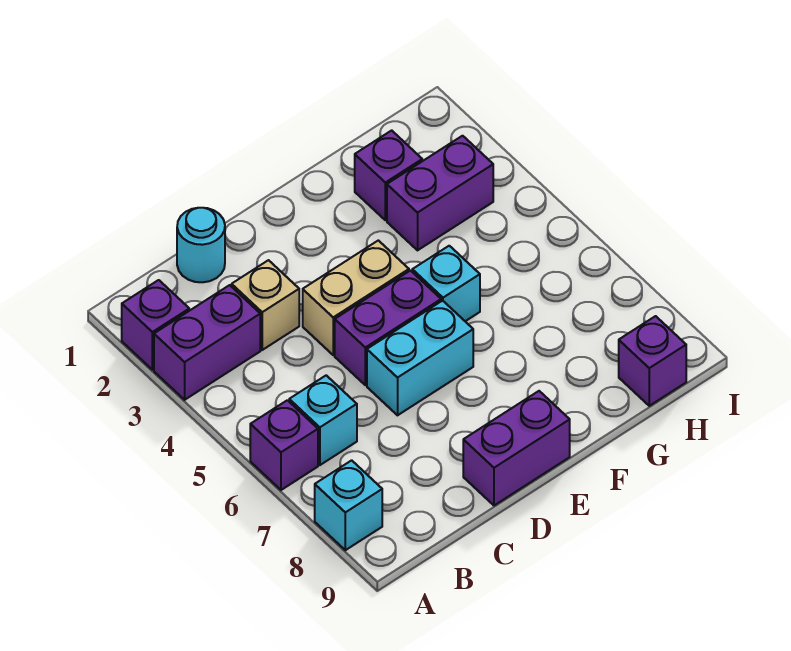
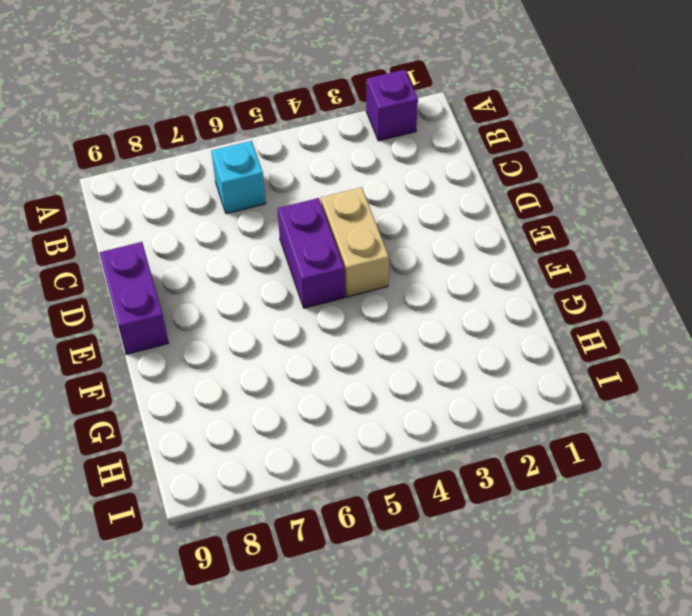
none -> purple brick A3:B3 level 1
none -> purple brick A6 level 1
none -> cyan brick A8 level 1

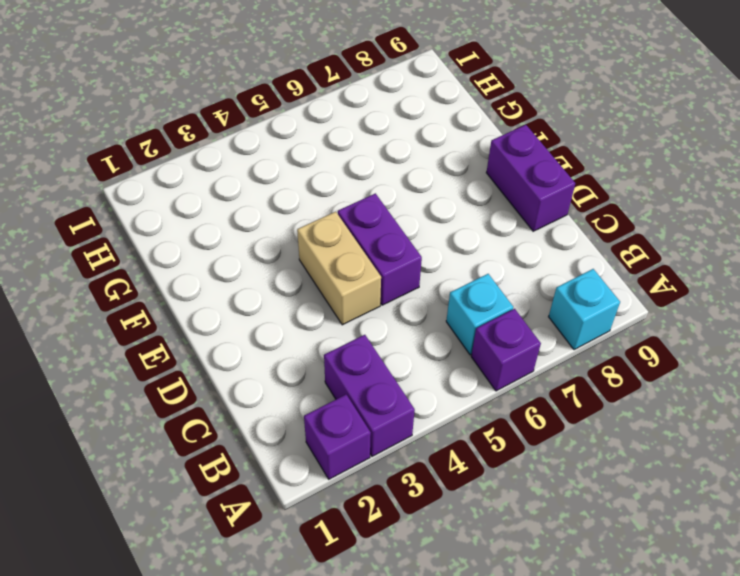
none -> cyan round brick C1 level 1
none -> tan brick C3 level 1
none -> cyan brick D6:E6 level 1

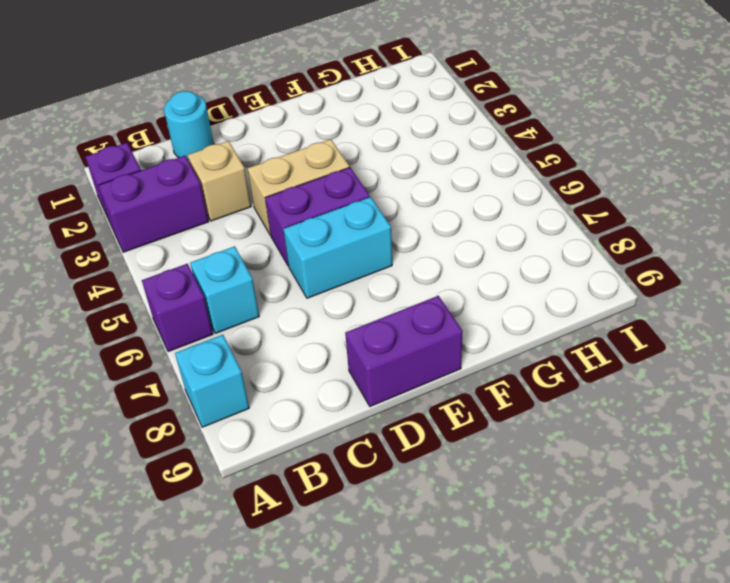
none -> cyan brick F5 level 1
none -> purple brick G2 level 1
none -> purple brick G3:H3 level 1

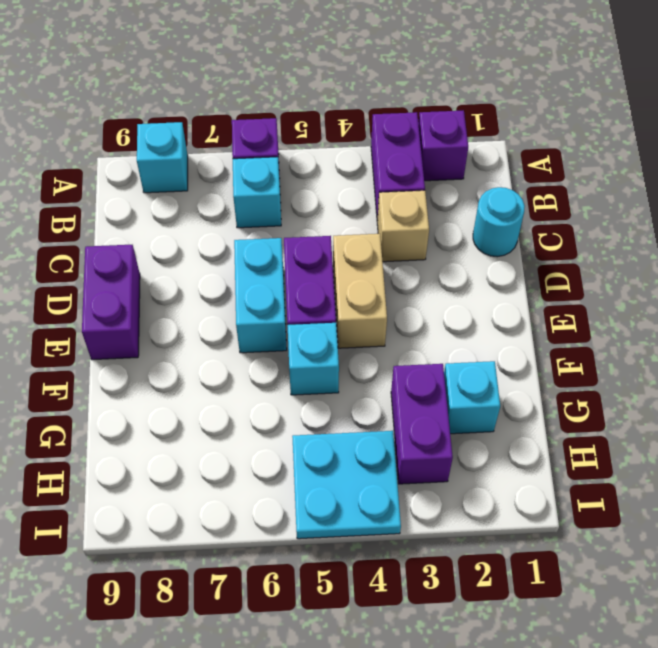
cyan brick G2 level 1 -> purple brick G2 level 1
cyan plate H4:I5 level 1 -> none
none -> purple brick H9 level 1

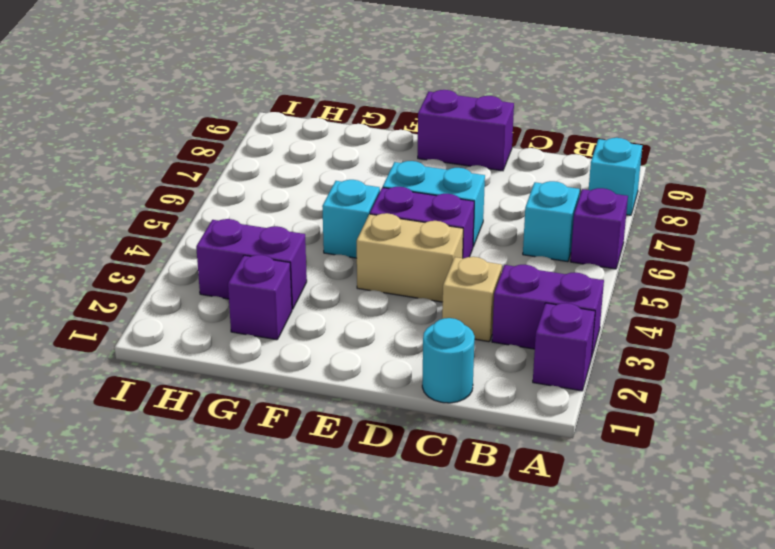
none -> purple brick H9 level 1

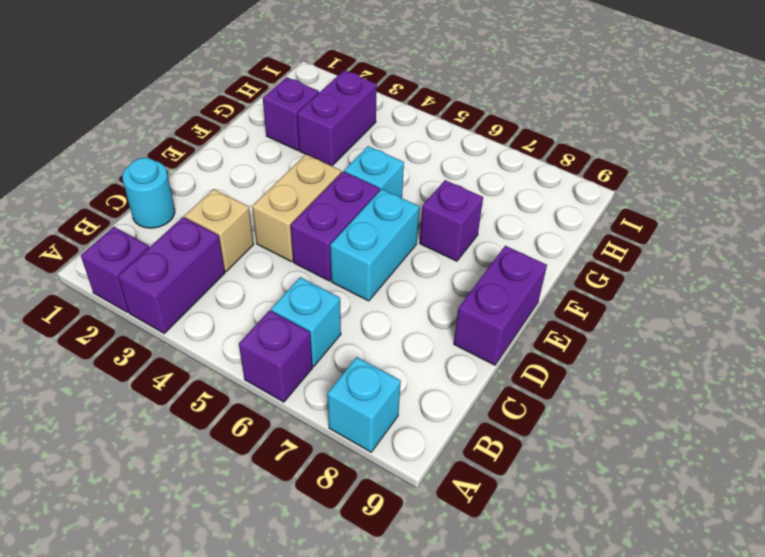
purple brick F7 level 1 -> purple brick H9 level 1

